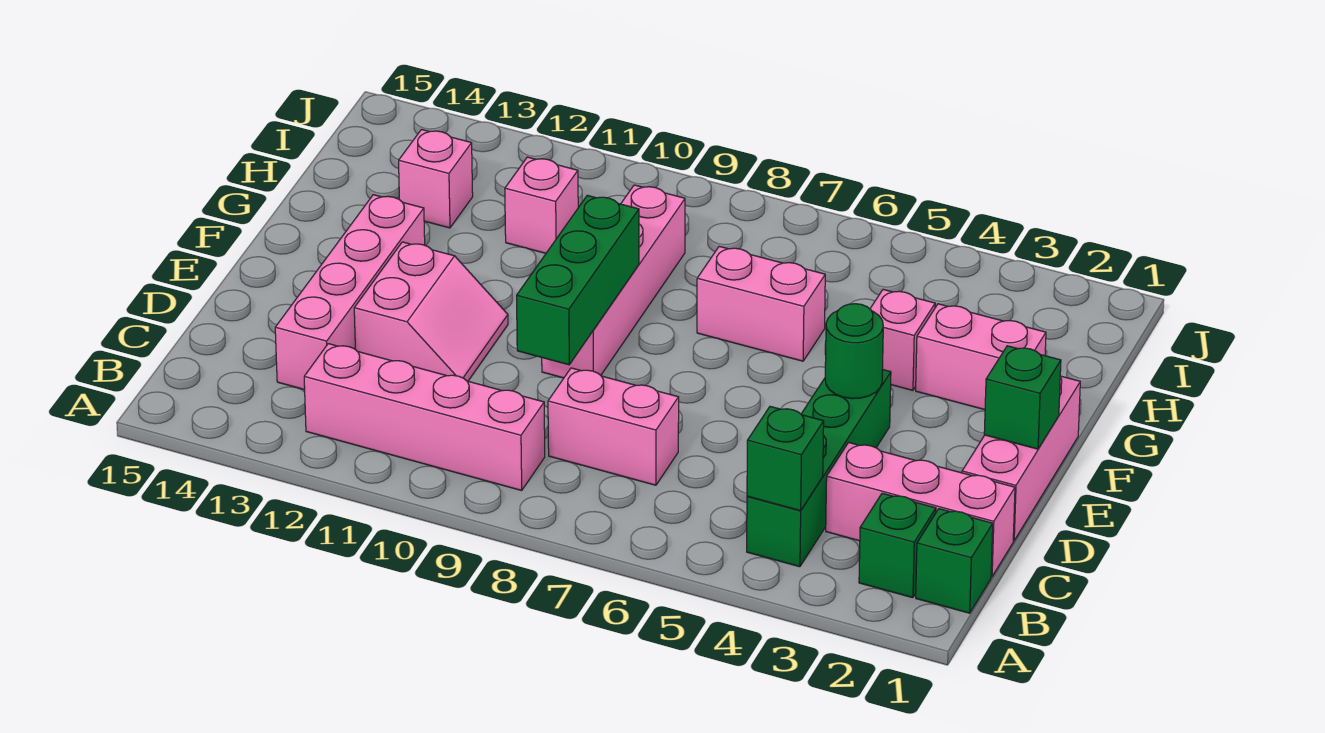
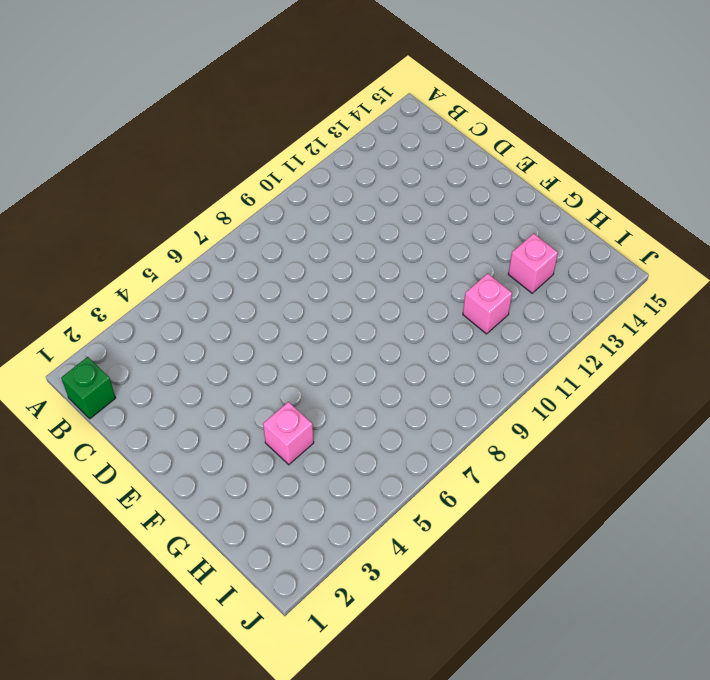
none -> green brick B2 level 1
none -> green brick B4:E4 level 1
none -> pink brick B9:B12 level 1

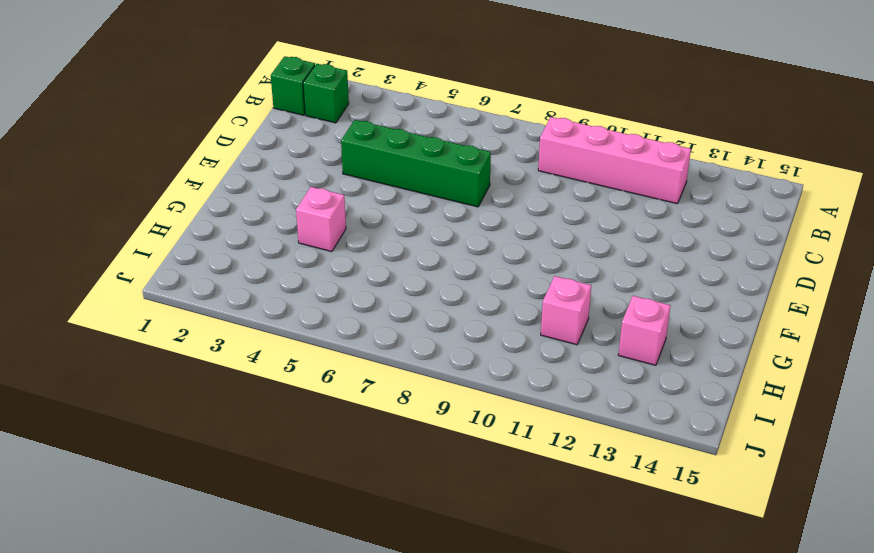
green brick D4:D7 level 1 -> green brick B4:E4 level 1
none -> pink brick C1:C3 level 1
none -> pink brick C7:C8 level 1
none -> pink brick C13:F13 level 1

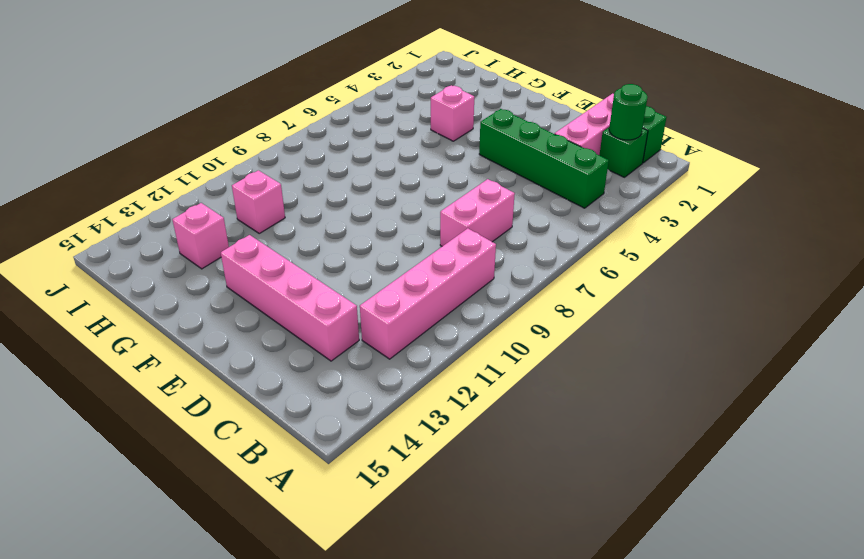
green round brick B2 level 2 -> green round brick E4 level 2
none -> pink brick D1:F1 level 1
none -> pink slope D11:E12 level 1 top 12
none -> pink brick E9:H9 level 1

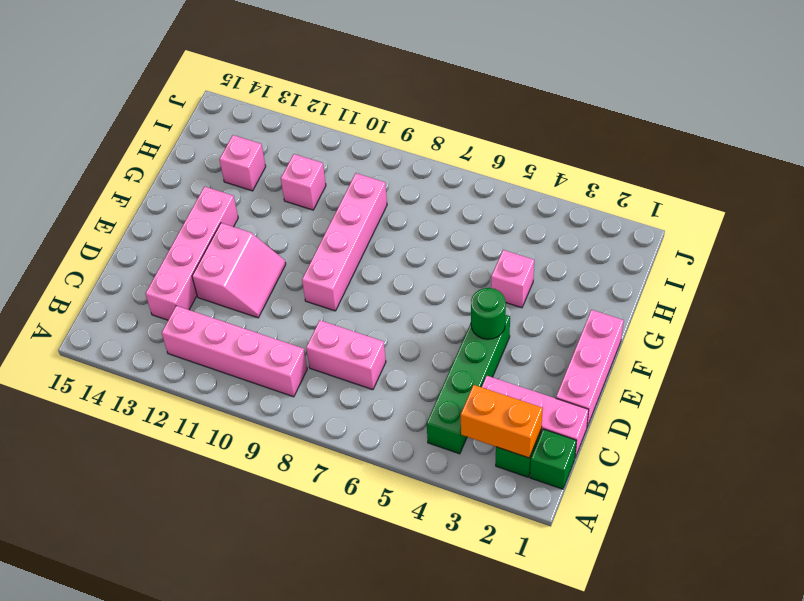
orange brick B2:B3 level 2 -> none
none -> pink brick G2:G3 level 1
none -> pink brick G6:G7 level 1
none -> green brick B4 level 2

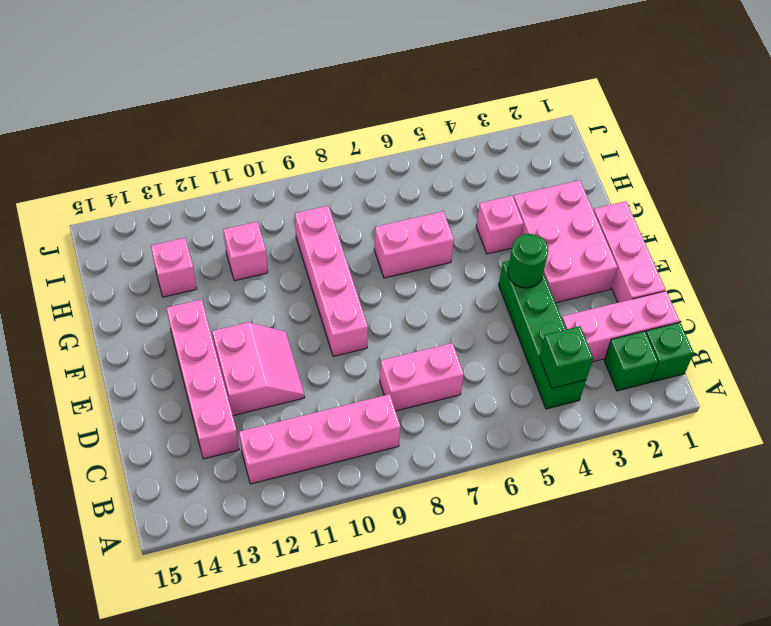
pink brick E2:G3 level 1 -> pink brick G2:G3 level 1
none -> green brick D9:F9 level 2
none -> green brick E1 level 2

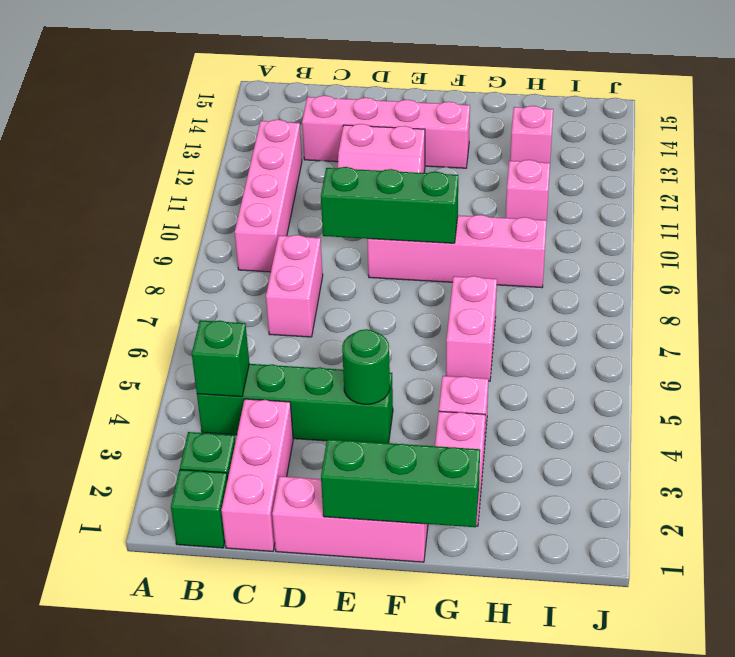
green brick E1:G1 level 2 -> green brick E1 level 2

